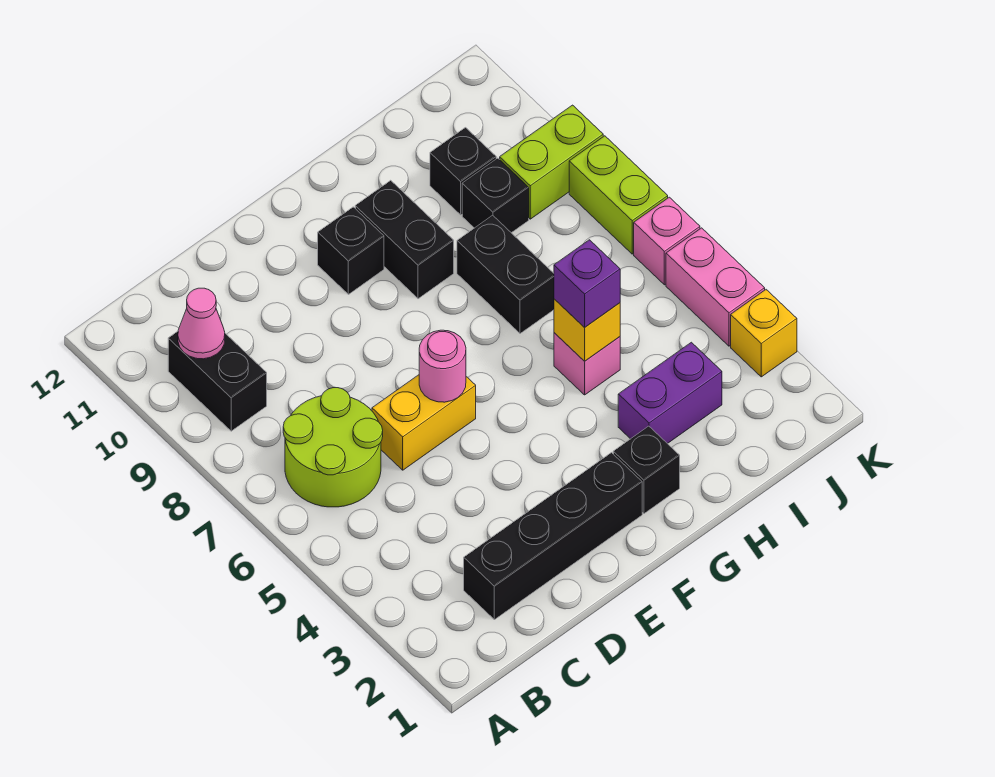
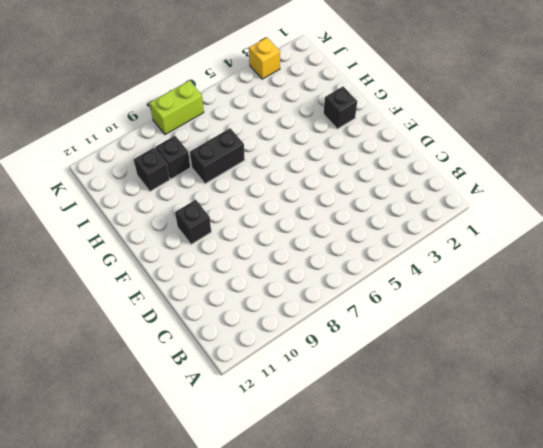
none -> lime round brick B6:C7 level 1
none -> black brick B9:B10 level 1
none -> black brick C2:F2 level 1

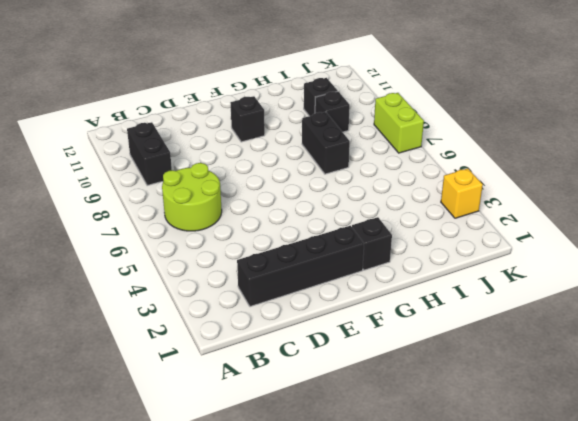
none -> yellow brick D6:E6 level 1
none -> black brick G9:G10 level 1
none -> purple brick H3:I3 level 1

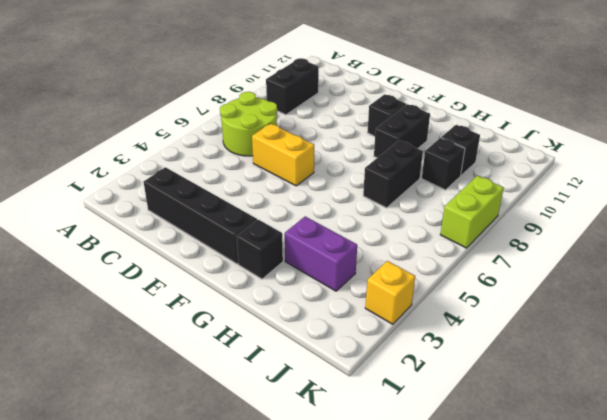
none -> pink brick H5 level 1
none -> lime brick J9:K9 level 1
none -> pink brick K4:K5 level 1

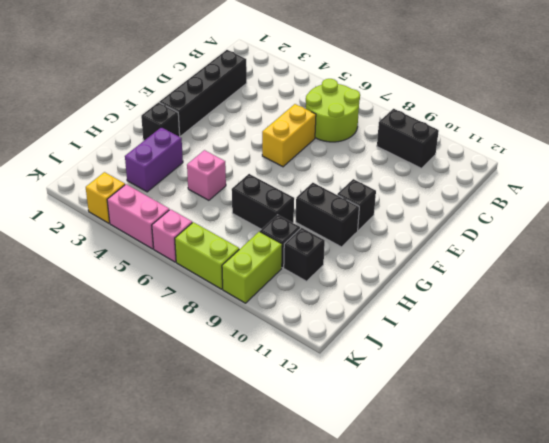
none -> pink cone B10 level 2
none -> pink round brick E6 level 2
none -> yellow brick H5 level 2

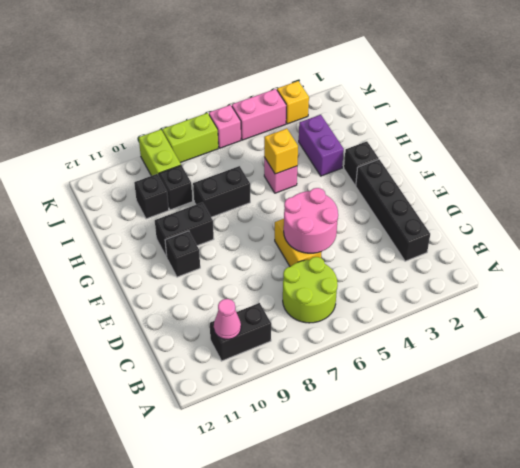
pink round brick D5:E6 level 2 -> pink round brick E6 level 2
none -> purple brick H5 level 3

